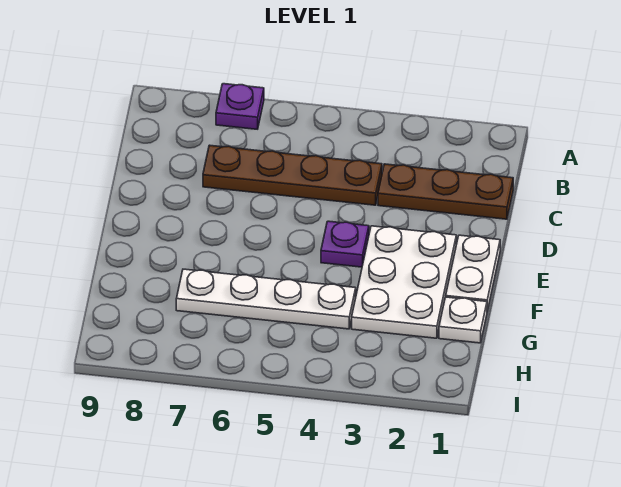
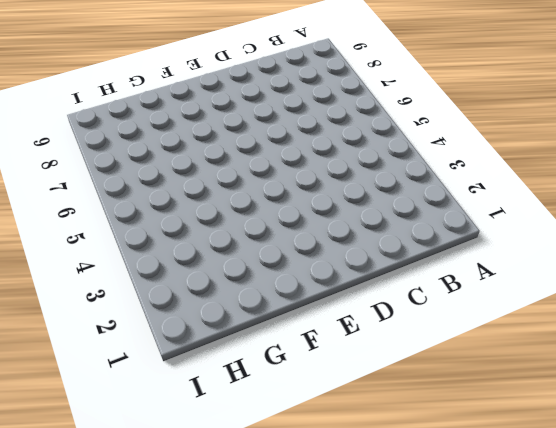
none -> purple plate A7 level 1
none -> brown plate C1:C3 level 1

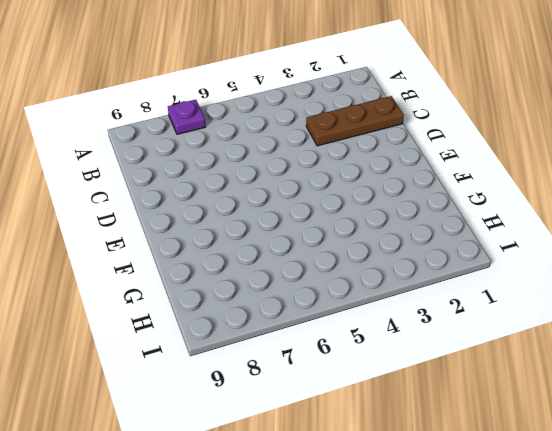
none -> brown plate C4:C7 level 1
none -> white plate E1:F1 level 1

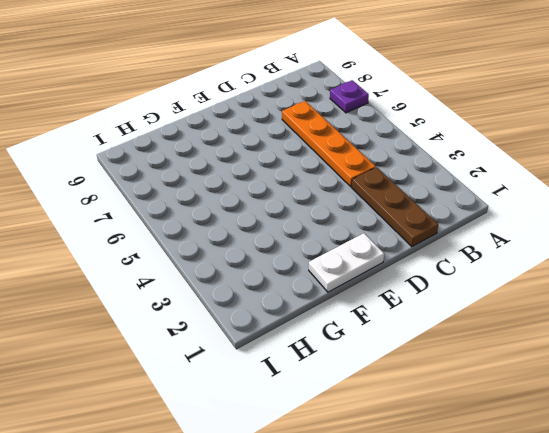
orange plate C4:C7 level 1 -> brown plate C4:C7 level 1
none -> white plate E2:G3 level 1
none -> purple plate E4 level 1

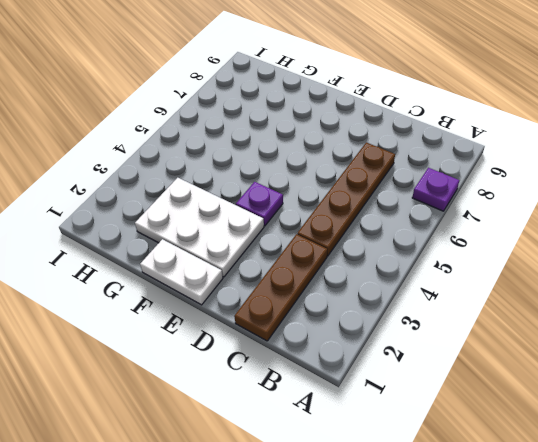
none -> white plate G1 level 1
none -> white plate G4:G7 level 1

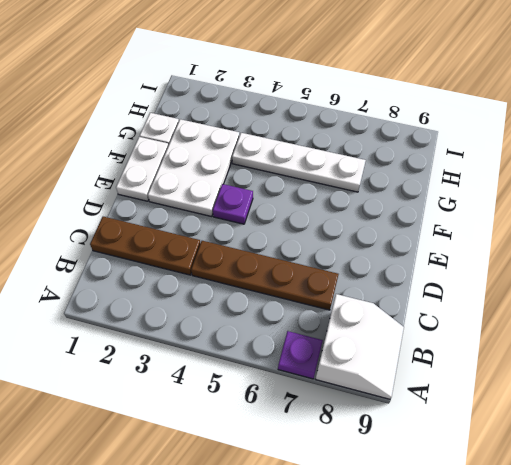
white slope A8:B9 level 1 top 8 -> none

